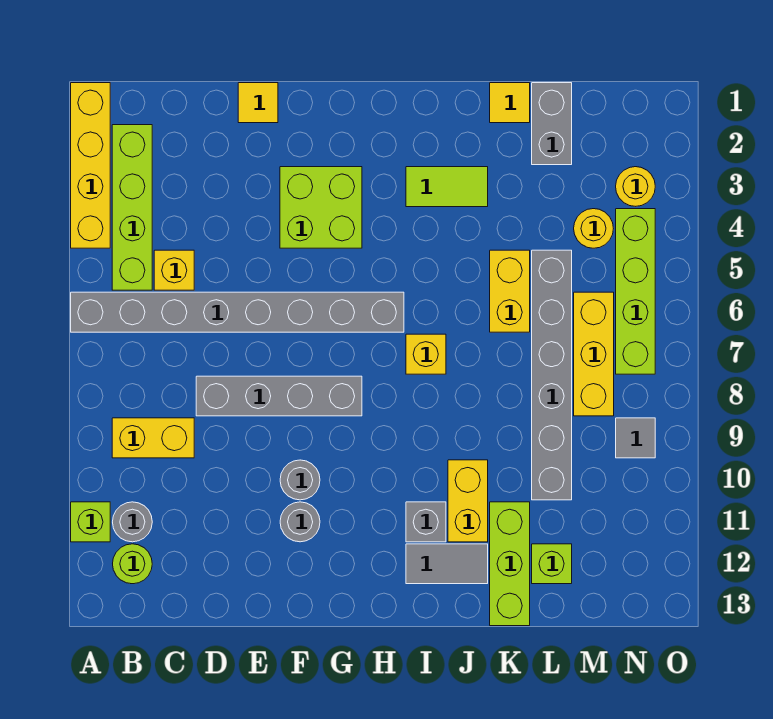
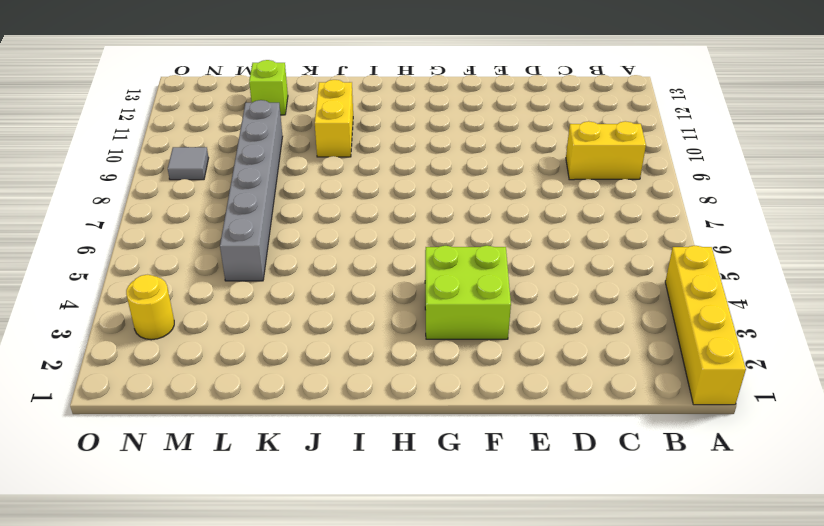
none -> grey brick A6:H6 level 1
none -> lime brick A11 level 1
none -> lime brick B2:B5 level 1

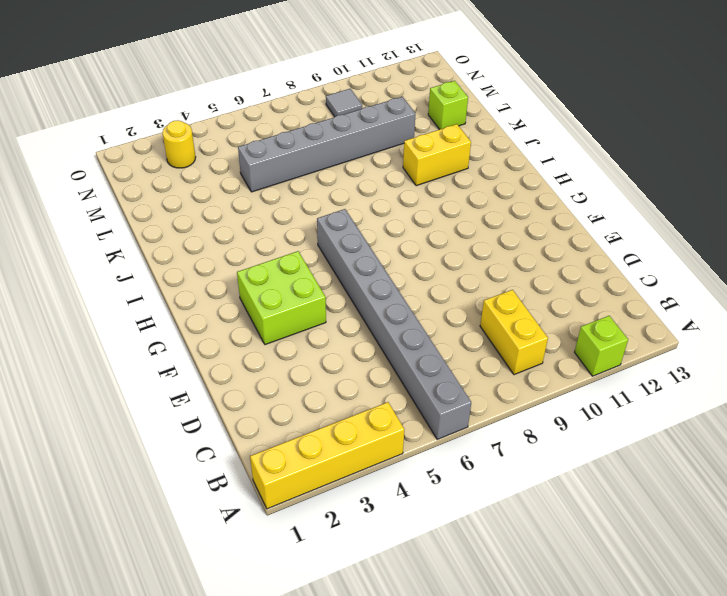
none -> lime brick B2:B5 level 1
none -> grey round brick B11 level 1
none -> lime round brick B12 level 1

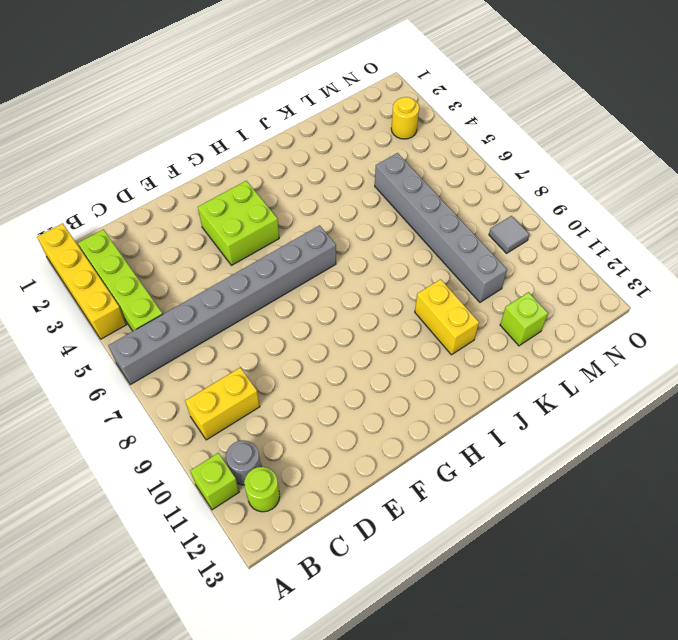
none -> yellow brick C5 level 1
none -> grey brick D8:G8 level 1
none -> yellow tile E1 level 1

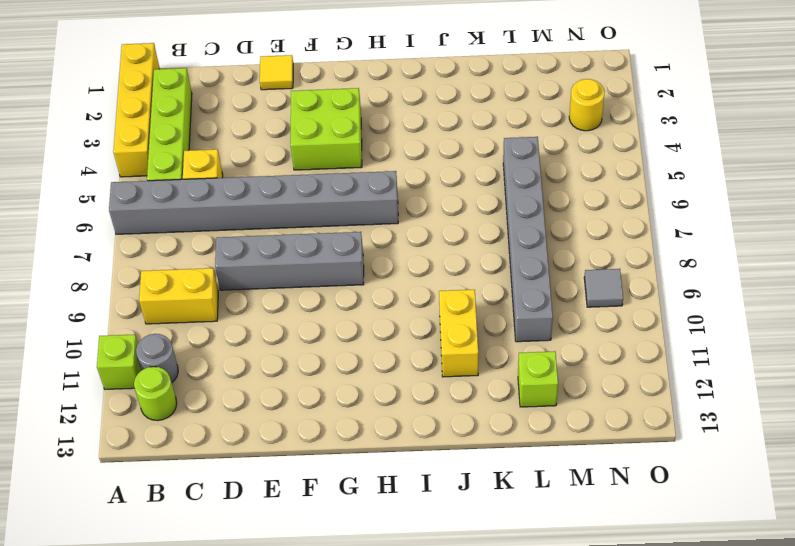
none -> grey round brick F10 level 1
none -> grey round brick F11 level 1
none -> lime tile I3:J3 level 1

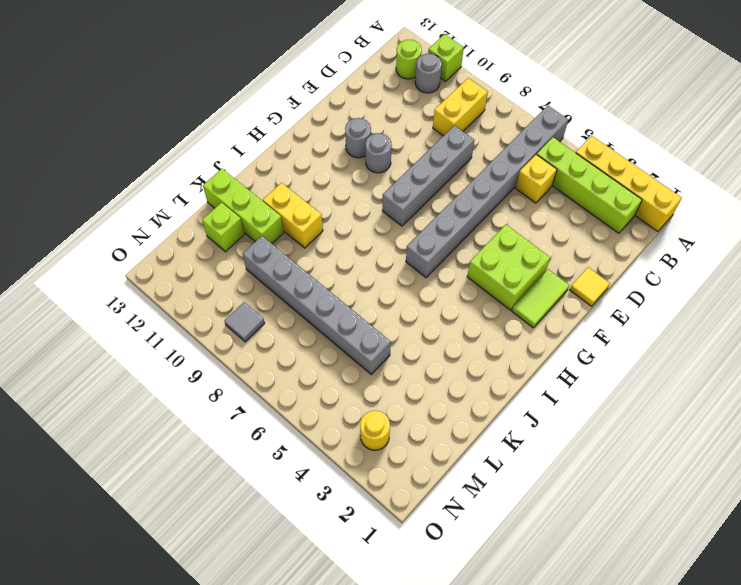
lime tile F2:G2 level 1 -> lime tile I3:J3 level 1
none -> yellow brick I7 level 1
none -> grey brick I11 level 1
none -> grey tile I12:J12 level 1

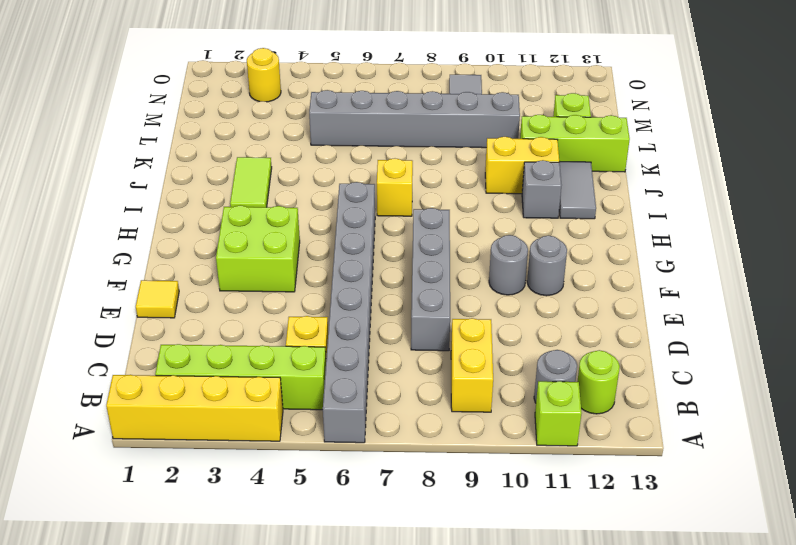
none -> yellow tile K1 level 1
none -> yellow brick K5:K6 level 1
none -> grey brick L1:L2 level 1

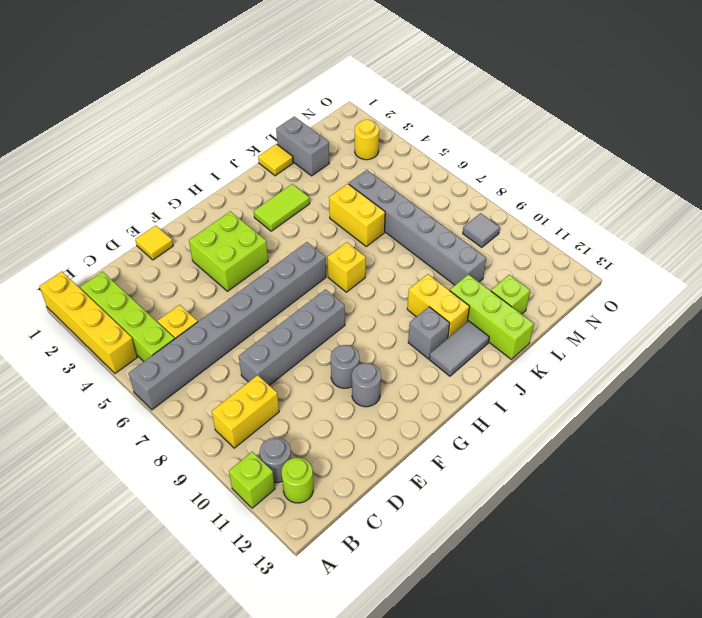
none -> yellow round brick M4 level 1
none -> yellow brick M6:M8 level 1
none -> lime brick N4:N7 level 1

